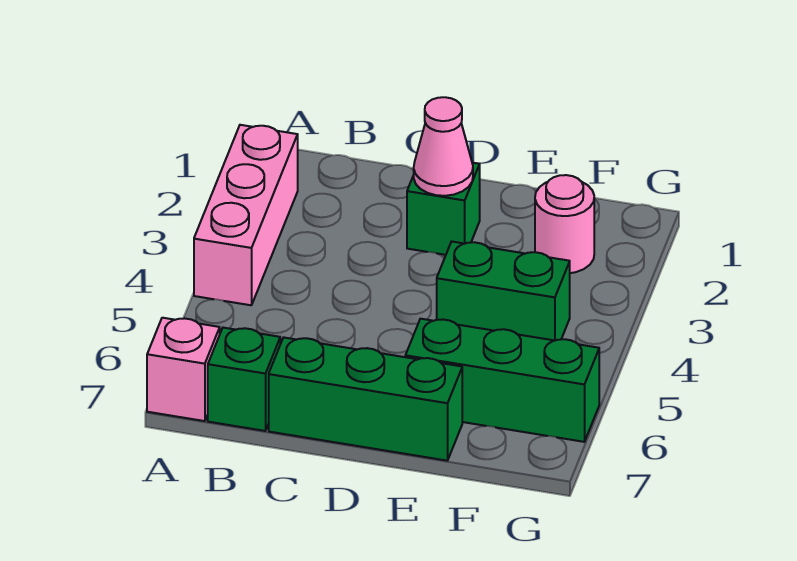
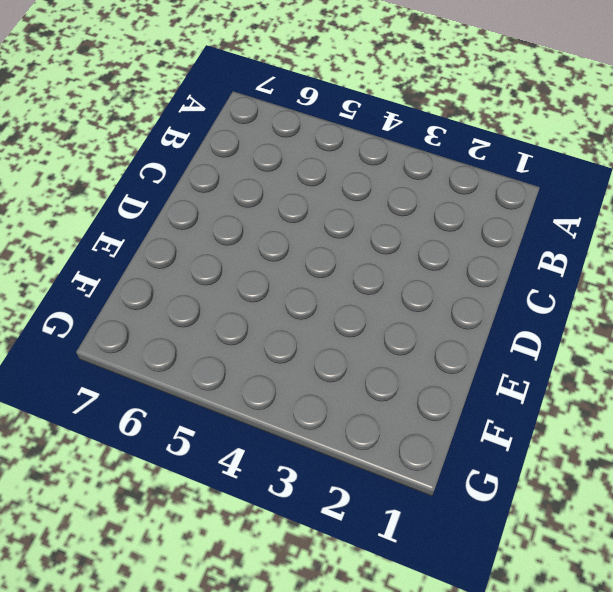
none -> pink brick A2:A4 level 1
none -> pink brick A7 level 1

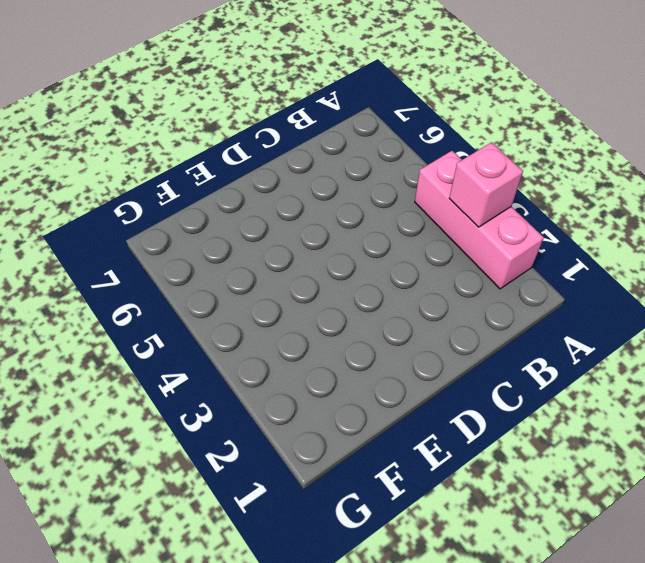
pink brick A3 level 2 -> pink brick A7 level 1
none -> green brick B7 level 1
none -> green brick C7:E7 level 1

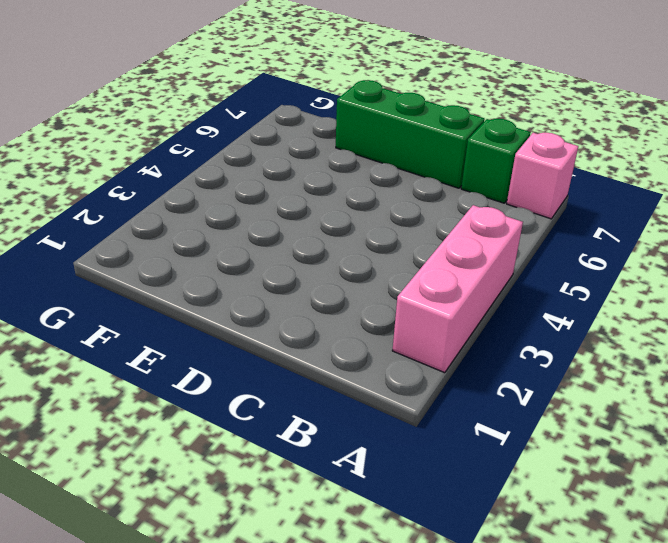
none -> green brick D2 level 1
none -> green brick E4:F4 level 1

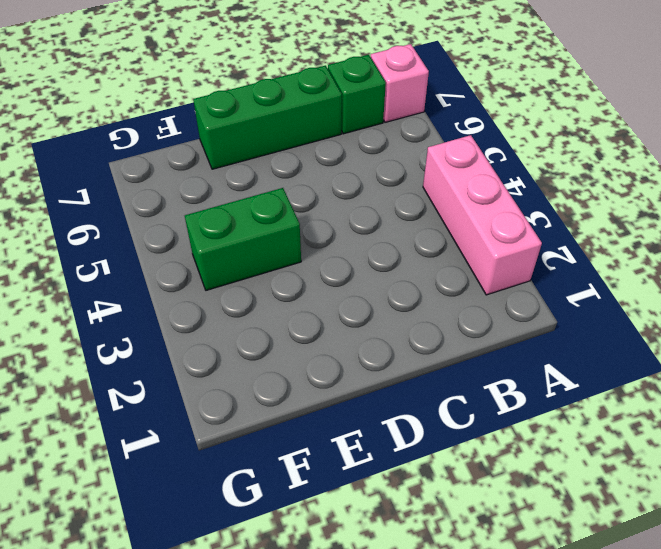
none -> green brick D2 level 1
none -> green brick E6:G6 level 1

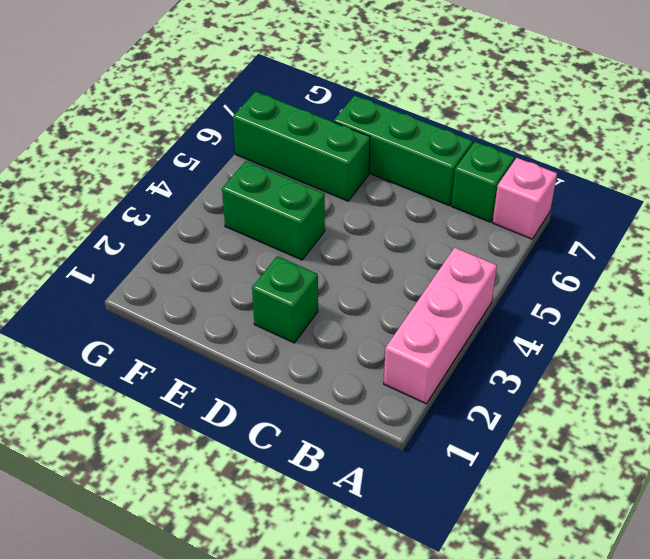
none -> pink round brick F2 level 1
none -> pink cone D2 level 2

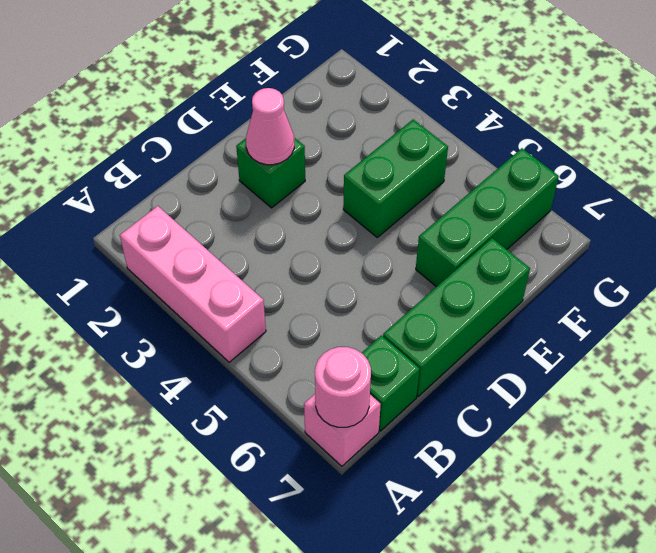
pink round brick A7 level 2 -> pink round brick F2 level 1

